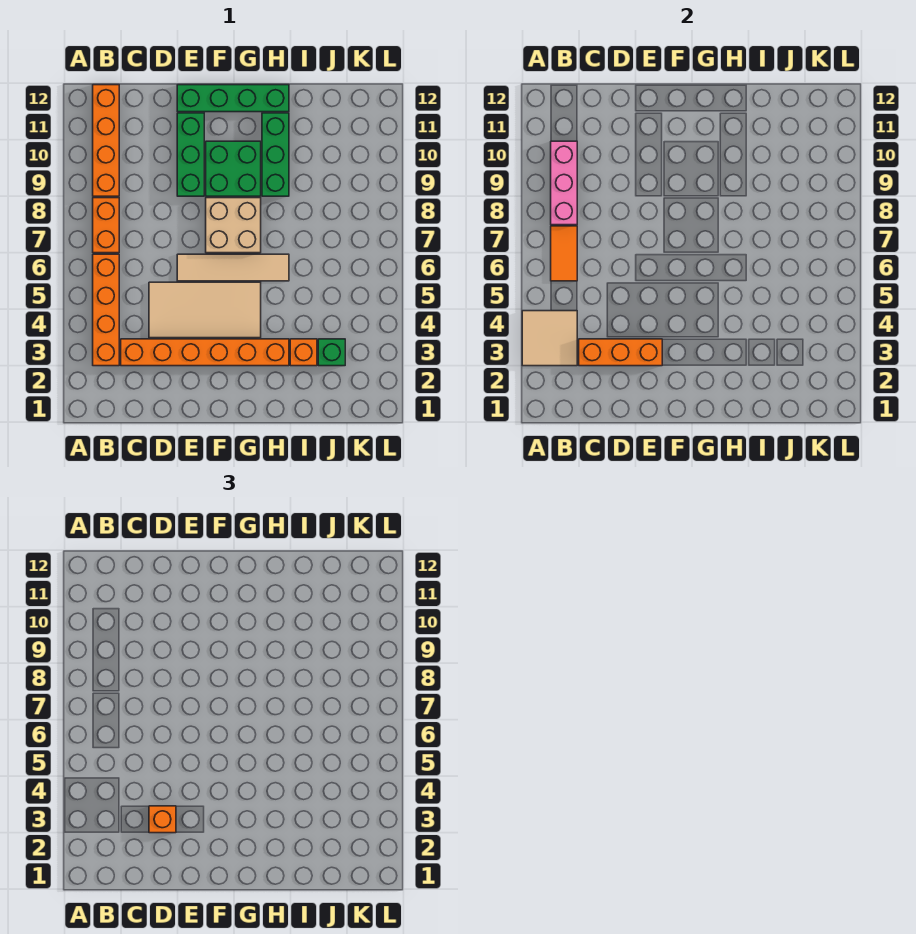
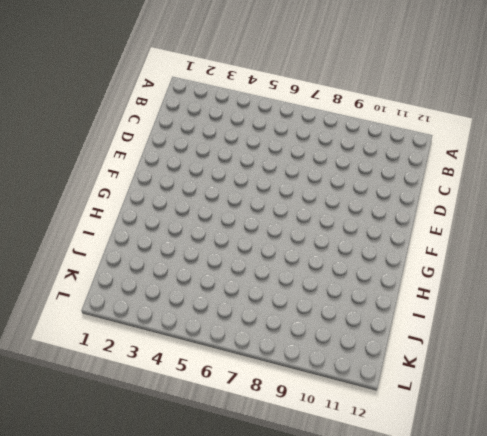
none -> orange brick B3:B6 level 1
none -> orange brick B7:B8 level 1
none -> orange brick B9:B12 level 1

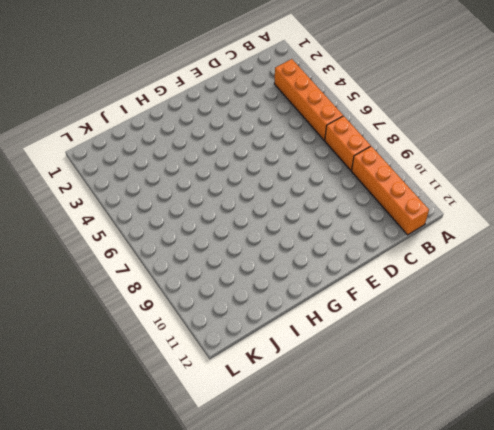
none -> orange brick C3:H3 level 1
none -> tan tile D4:G5 level 1
none -> tan tile E6:H6 level 1

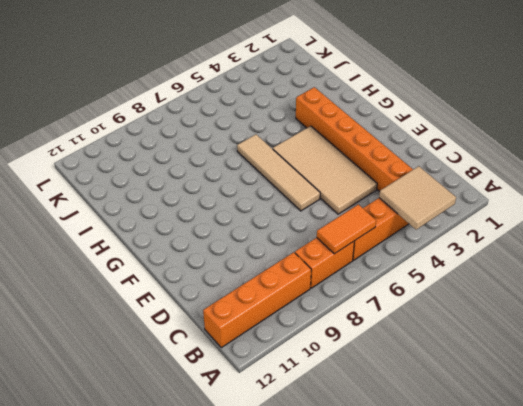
none -> green brick E9:E11 level 1
none -> green brick E12:H12 level 1
none -> tan brick F7:G8 level 1

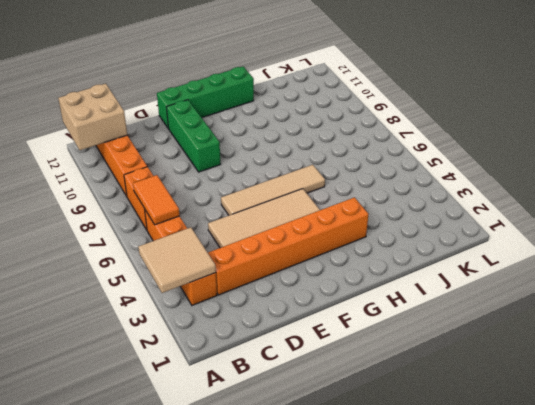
tan brick A11:B12 level 2 -> tan brick F7:G8 level 1
none -> green brick F9:G10 level 1
none -> green brick H9:H11 level 1
none -> orange brick I3 level 1

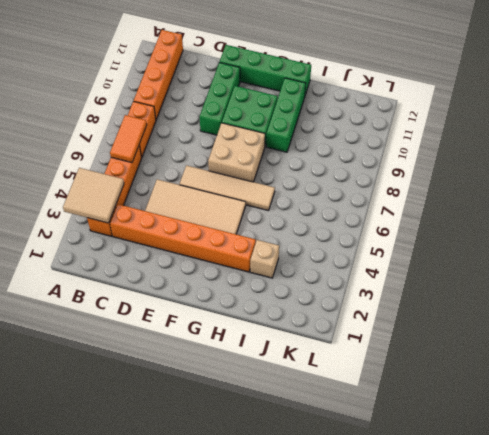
tan brick I3 level 1 -> orange brick I3 level 1
none -> green brick J3 level 1
none -> pink brick B8:B10 level 2
none -> orange brick C3:E3 level 2

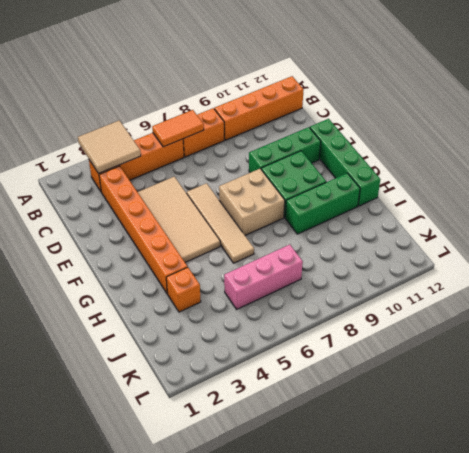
pink brick J5:J7 level 1 -> pink brick B8:B10 level 2
none -> green brick J3 level 1
none -> orange brick C3:E3 level 2
none -> orange brick D3 level 3

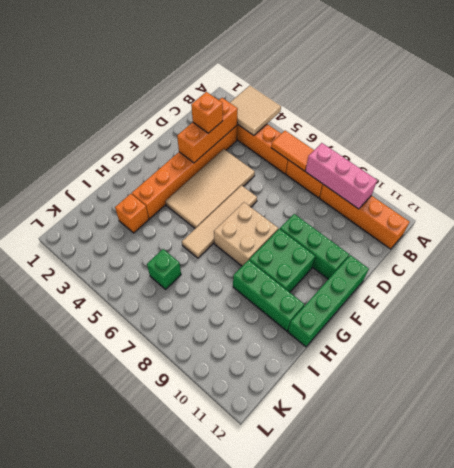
green brick J6 level 1 -> green brick J3 level 1

